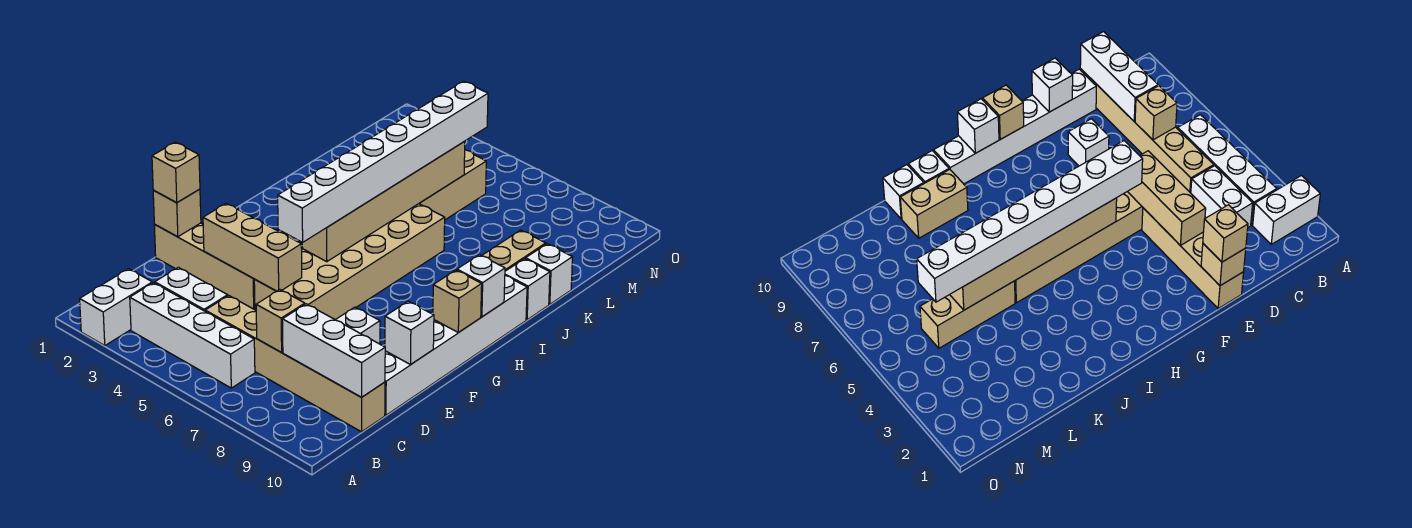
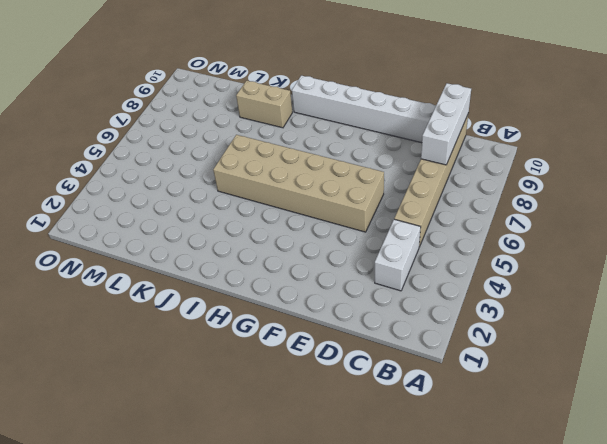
none -> white brick A2:B2 level 1
none -> white brick B3:B6 level 1
none -> tan brick E1:E4 level 1

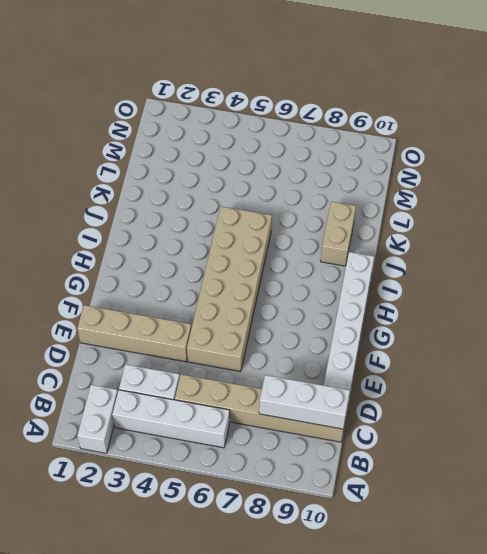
none -> white brick E8 level 1
none -> white brick J10 level 1
none -> tan brick K5:M5 level 1

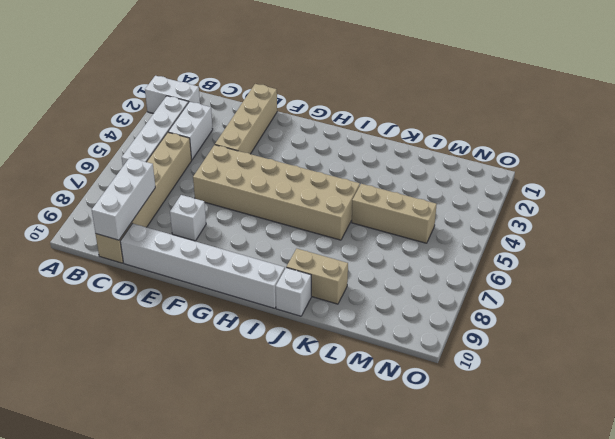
none -> white brick K10 level 1
none -> tan brick C7 level 2
none -> tan brick E1 level 2

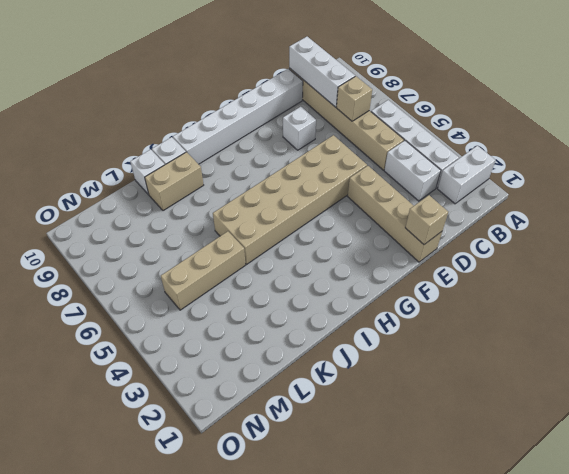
none -> tan brick E3:E5 level 2
none -> white brick E10 level 2
none -> tan brick G5:L5 level 2

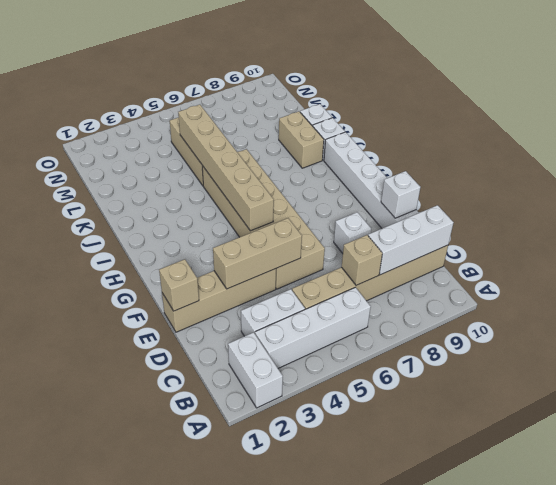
none -> tan brick G10 level 2
none -> white brick H10 level 2
none -> tan brick E1 level 3

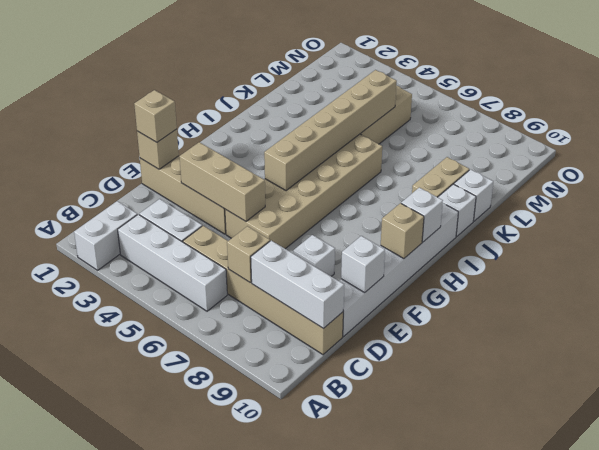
none -> white brick F5:M5 level 3

